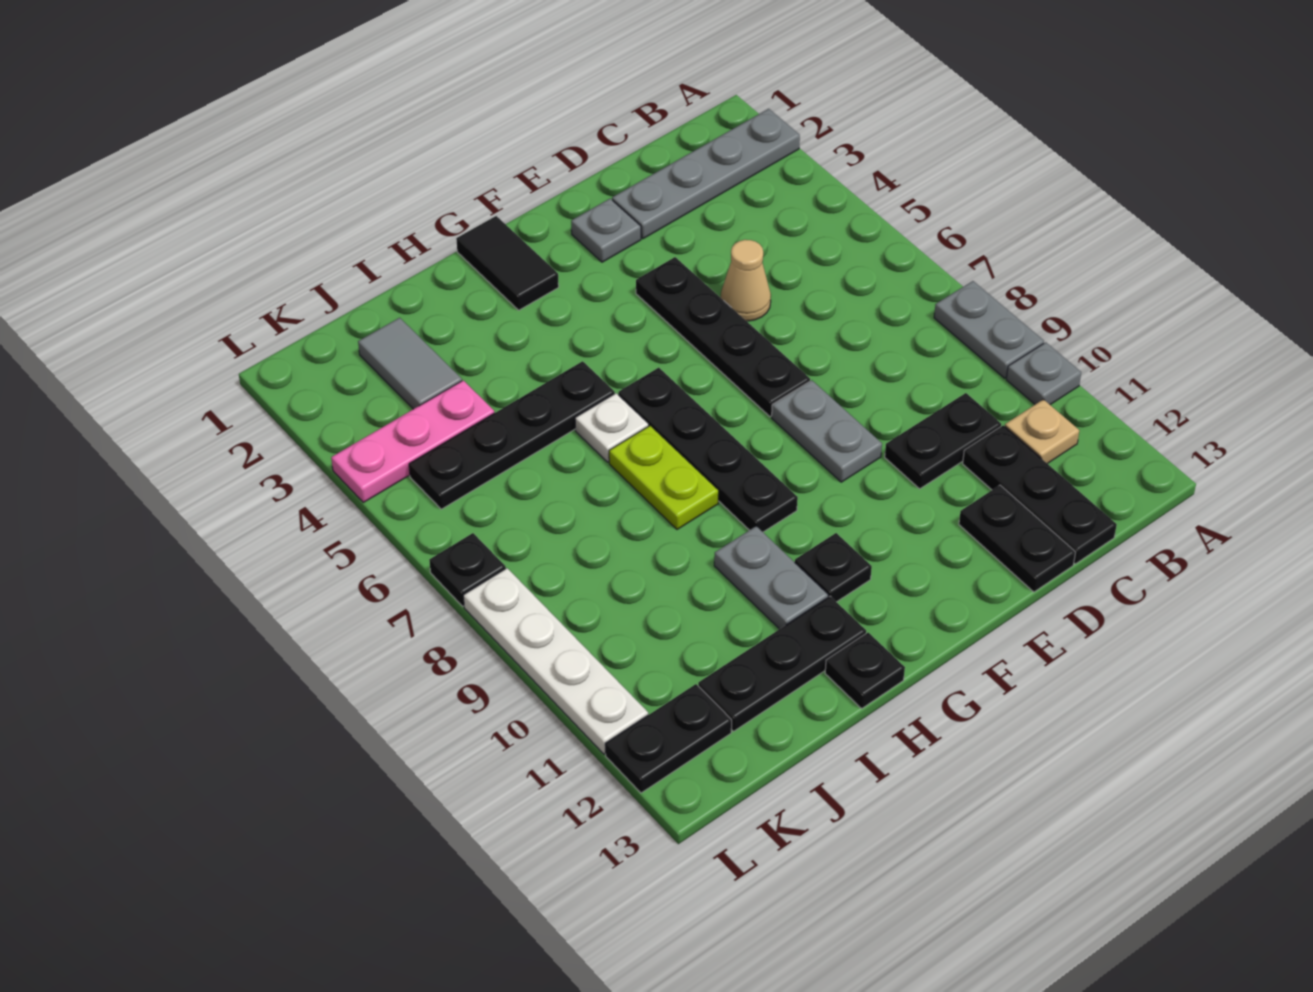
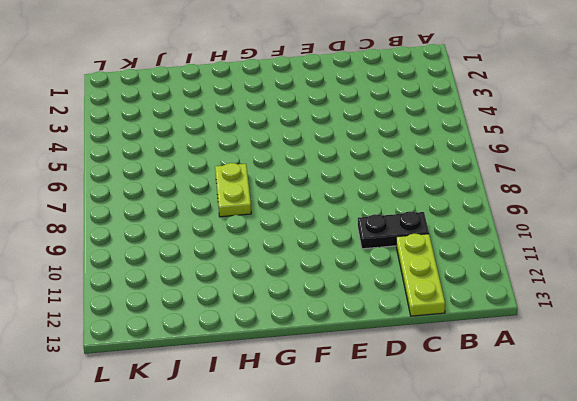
lime plate C11:C13 level 1 -> black plate C11:C13 level 1
none -> grey plate A2:D2 level 1
none -> grey plate A8:A9 level 1
none -> grey plate A10 level 1

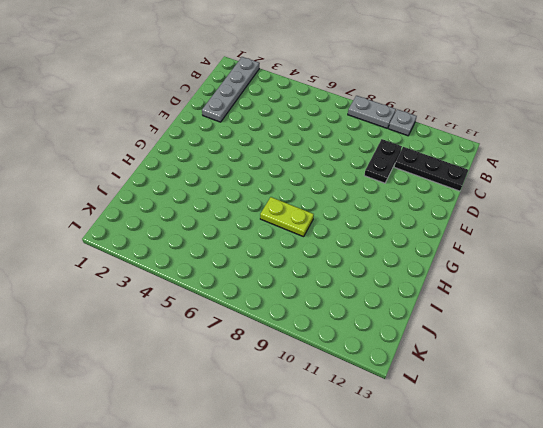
none -> tan plate B11 level 1
none -> tan cone D5 level 1
none -> black plate D12:D13 level 1

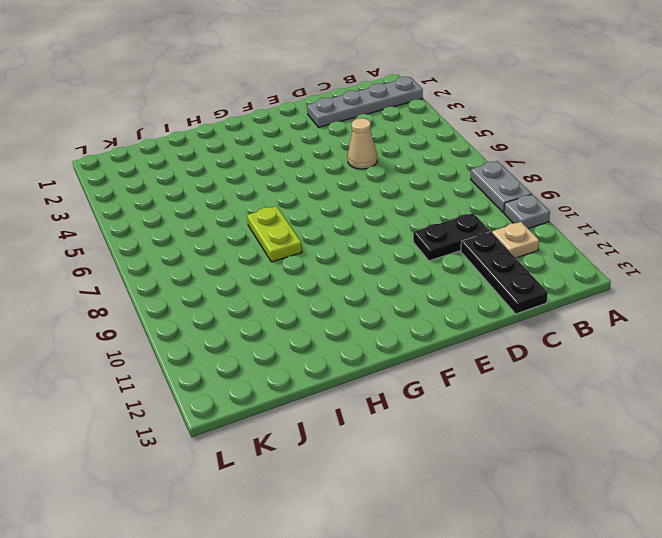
none -> black plate D12:D13 level 1
none -> grey plate E2 level 1
none -> black plate E4:E7 level 1

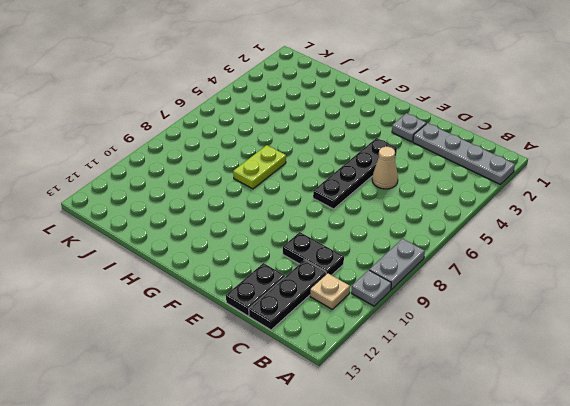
none -> grey plate E8:E9 level 1
none -> black tile G1:G2 level 1
none -> black plate G6:G9 level 1

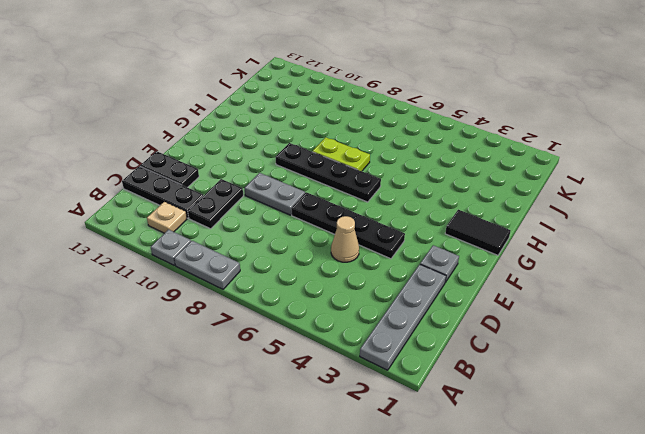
none -> black plate G11 level 1
none -> black plate H5:K5 level 1
none -> white plate H6 level 1

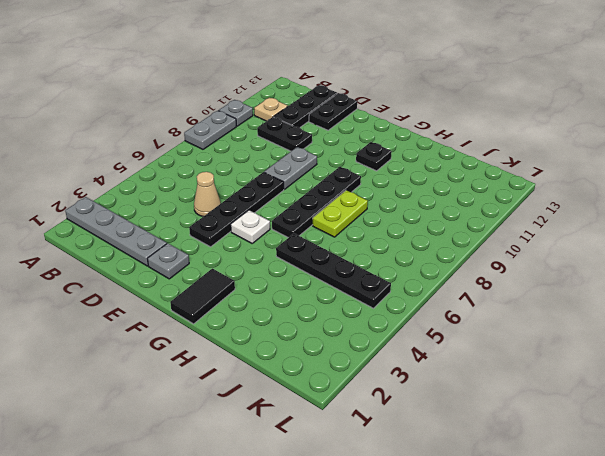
white plate F5 level 1 -> white plate H6 level 1
none -> grey plate H10:H11 level 1
none -> black plate H12:J12 level 1
none -> black plate H13 level 1

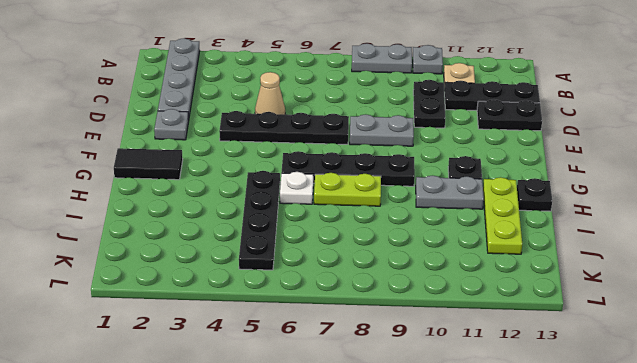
lime plate H12:J12 level 1 -> black plate H12:J12 level 1
none -> grey tile J2:J3 level 1
none -> pink plate J4:L4 level 1
none -> black plate K12:L12 level 1

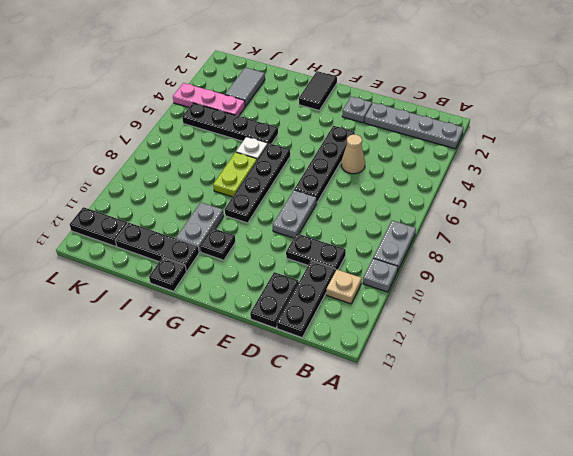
none -> black plate L7 level 1
none -> white plate L8:L11 level 1

